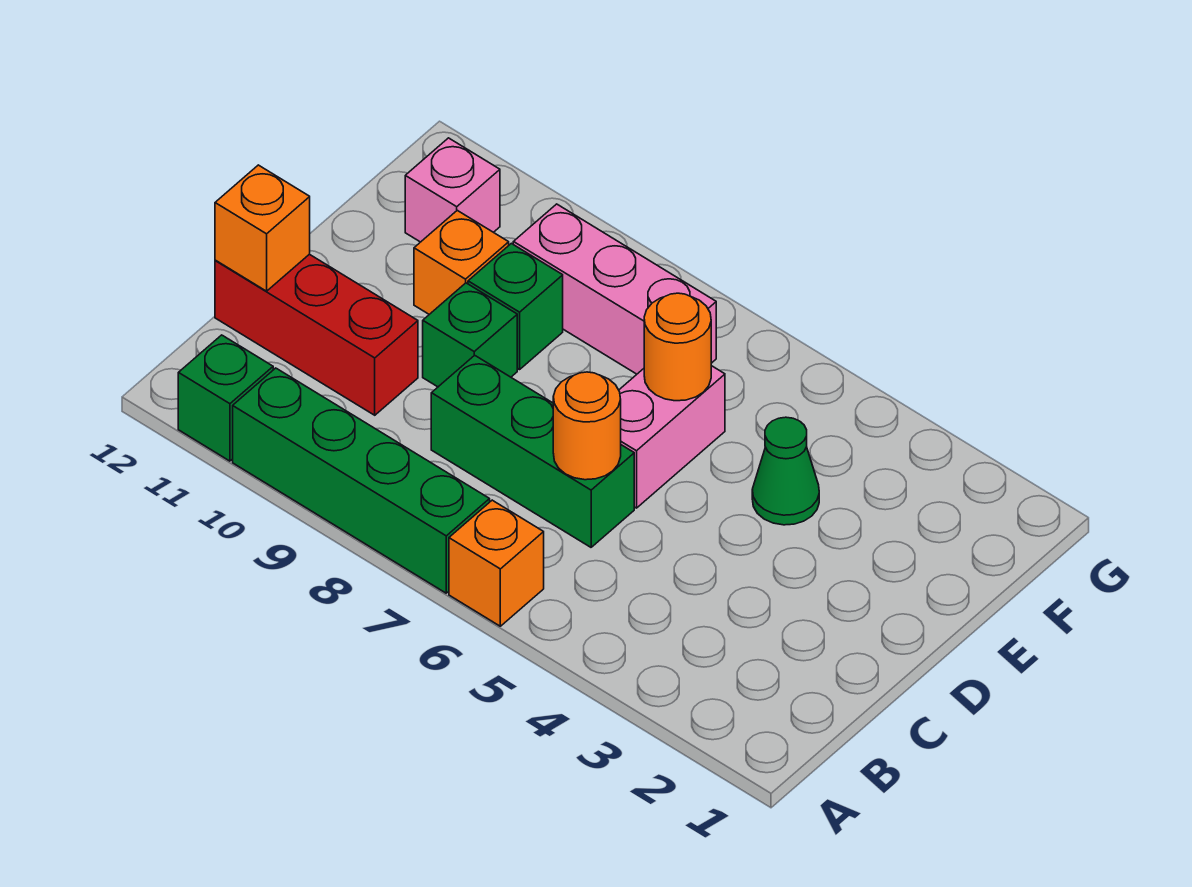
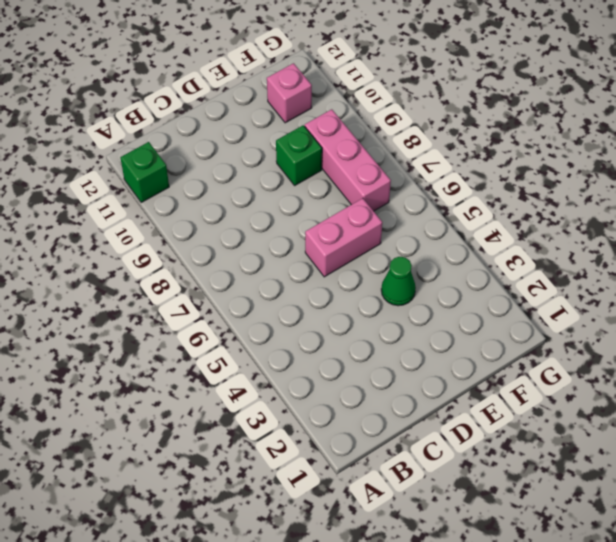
none -> orange brick A6 level 1
none -> green brick A7:A10 level 1
none -> green brick C6:C8 level 1

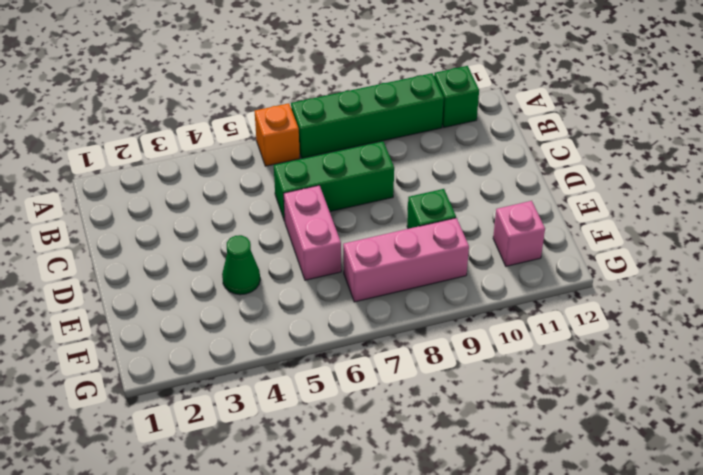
none -> red brick C10:C12 level 1
none -> green brick D9 level 1
none -> orange brick E10 level 1

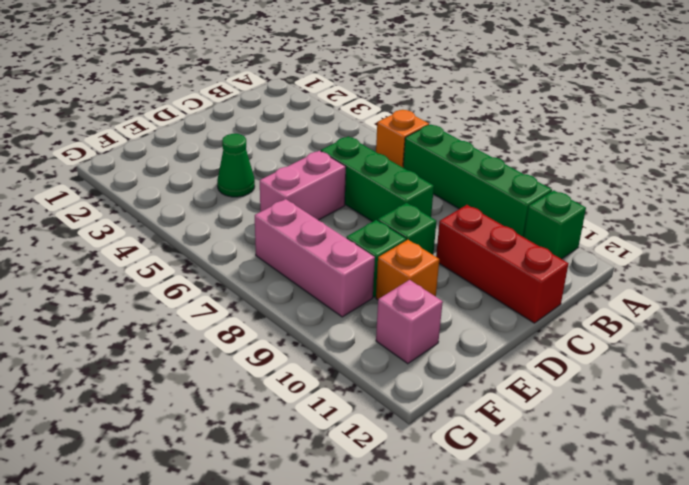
none -> orange round brick C6 level 2
none -> orange brick C12 level 2
none -> orange round brick E6 level 2

